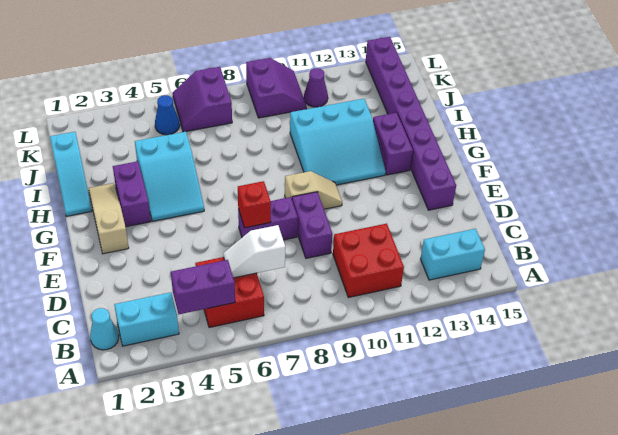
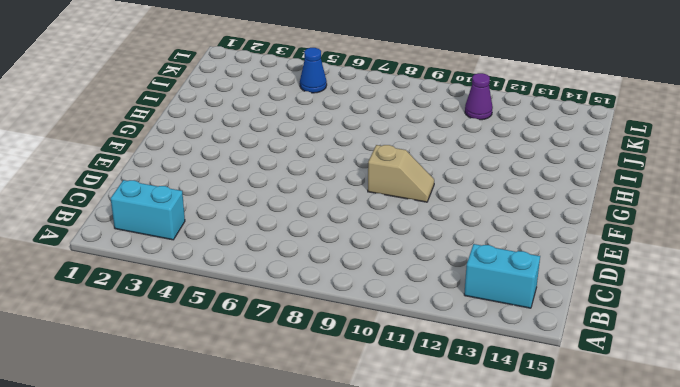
none -> cyan cone B1 level 1
none -> red brick B5:C6 level 1
none -> red brick B10:C11 level 1

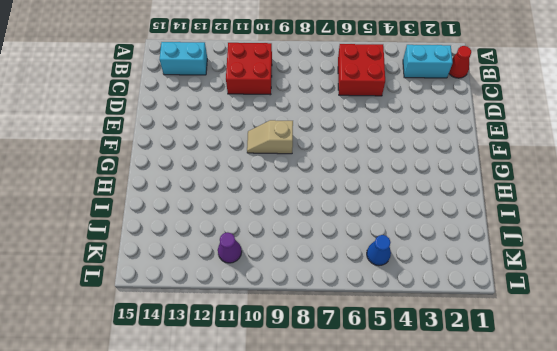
red cone B1 level 1 -> cyan cone B1 level 1
none -> purple brick D9:E9 level 1
none -> purple brick E7:E8 level 1
none -> purple brick E14:L14 level 1

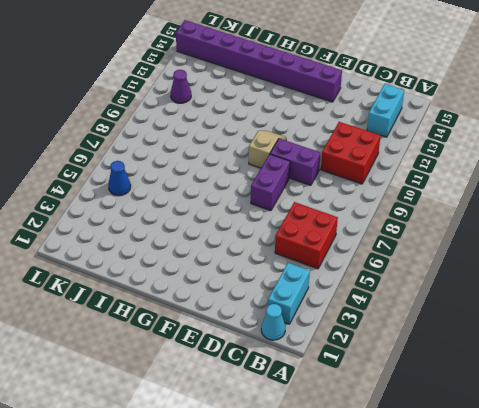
none -> tan slope F2:H2 level 1 top F
none -> purple brick G3:H3 level 1
none -> cyan slope G4:I5 level 1 top I

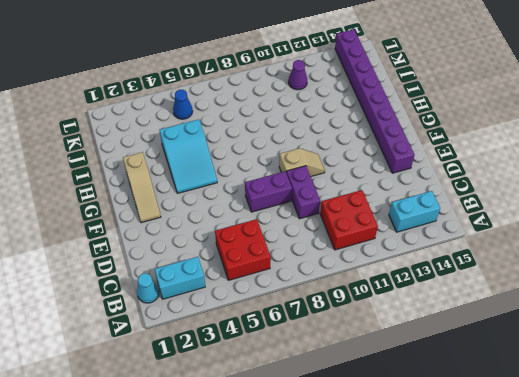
tan slope F2:H2 level 1 top H -> tan slope F2:H2 level 1 top F
none -> purple brick G3:H3 level 1
none -> cyan slope G10:I12 level 1 top I
none -> purple brick G13:H13 level 1

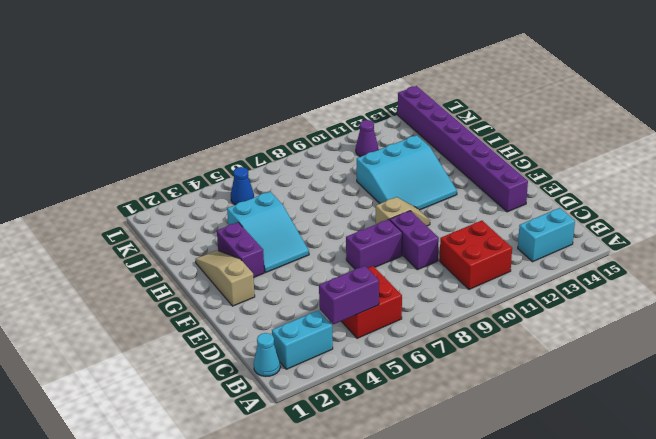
none -> purple brick G13:H13 level 1
none -> cyan slope H1:J1 level 1 top J
none -> purple slope K6:L7 level 1 top 7

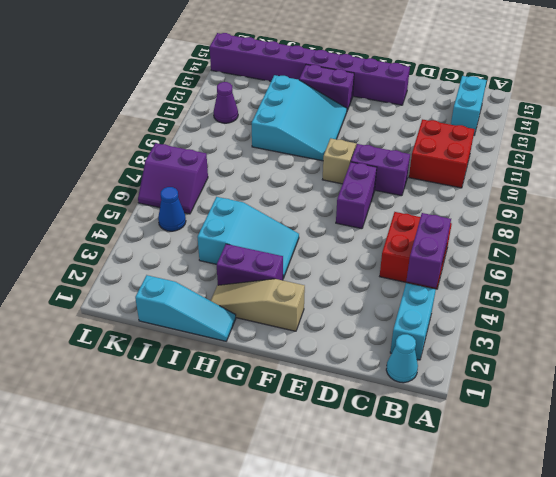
none -> purple slope K9:L10 level 1 top 9
none -> white slope C6:C7 level 2 top 7
none -> red brick E7 level 2

